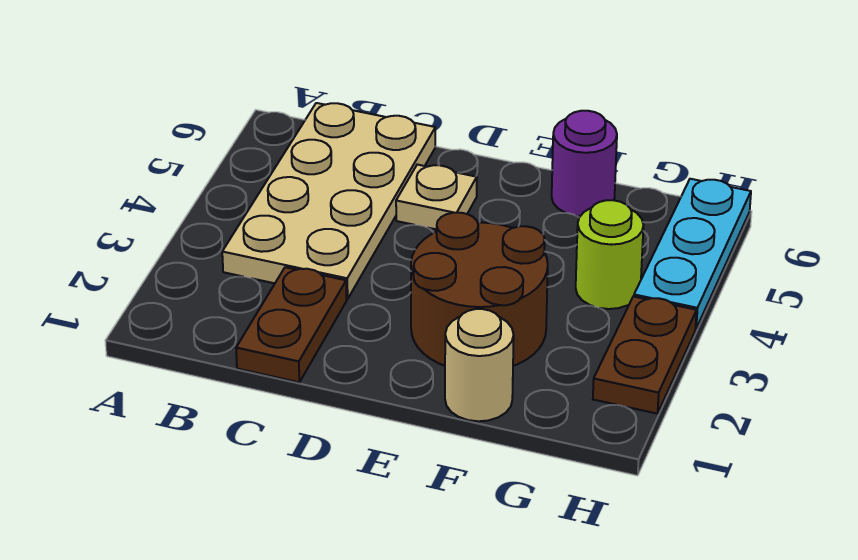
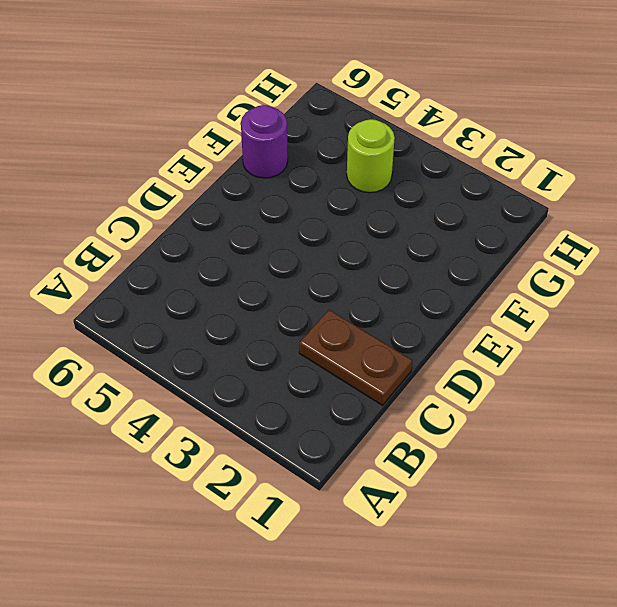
none -> tan plate B3:C6 level 1
none -> tan plate D5 level 1

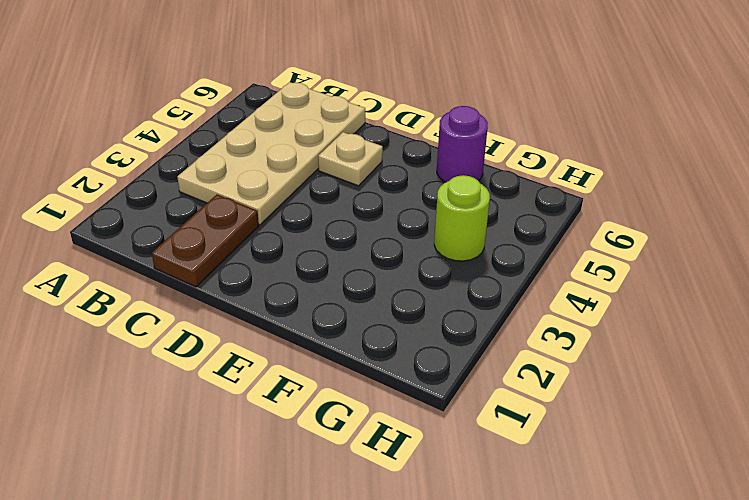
none -> brown round brick E2:F3 level 1
none -> tan round brick F1 level 1

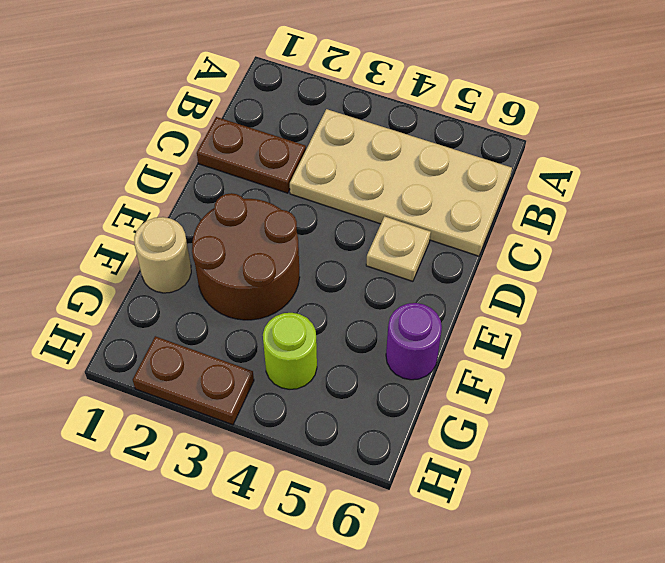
none -> cyan plate H4:H6 level 1

